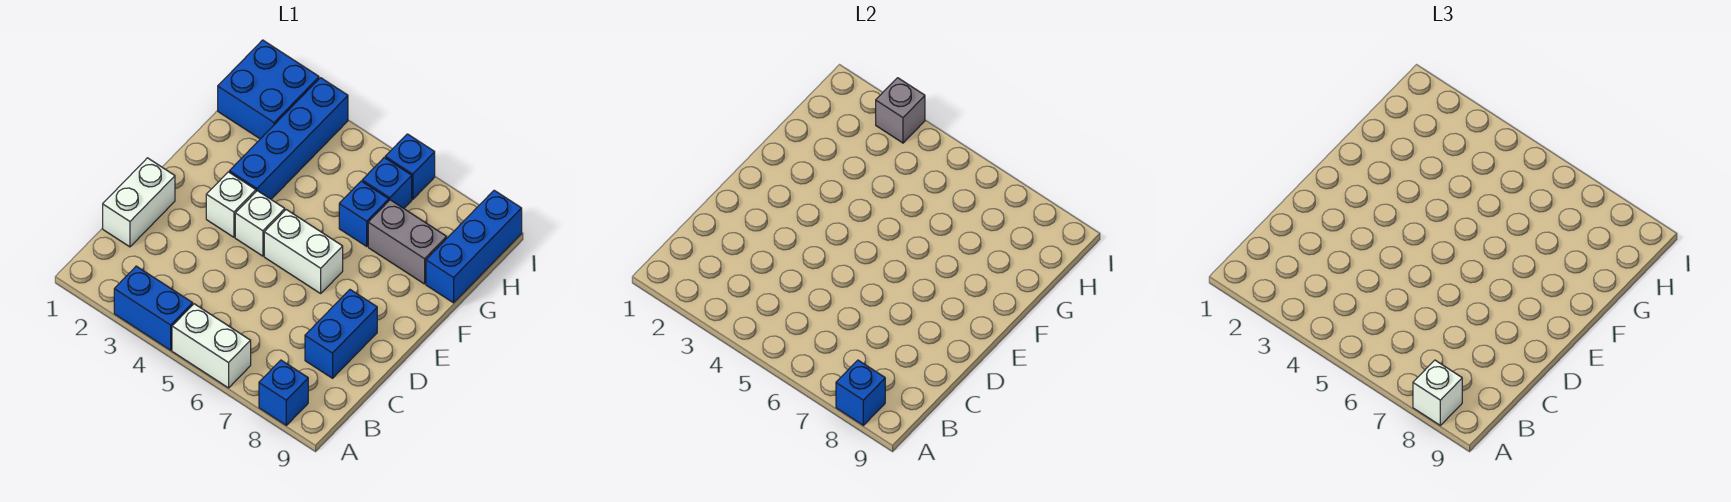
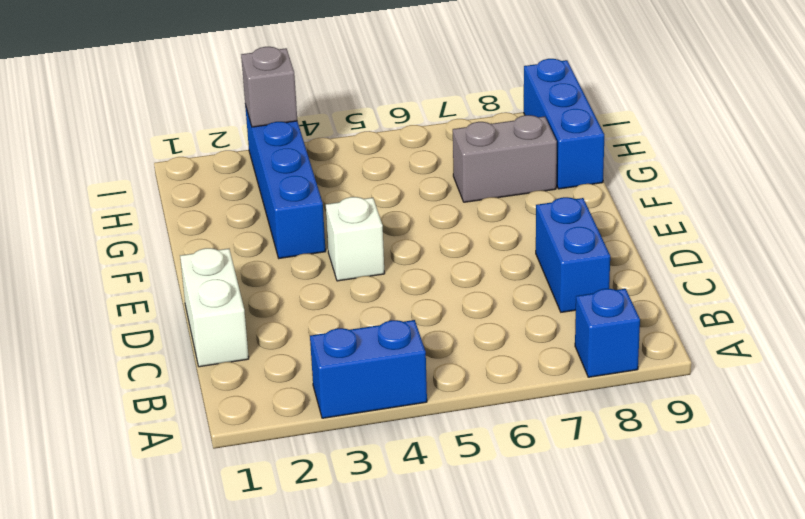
none -> white brick A5:A6 level 1
none -> white brick E3 level 1
none -> white brick E5:E6 level 1

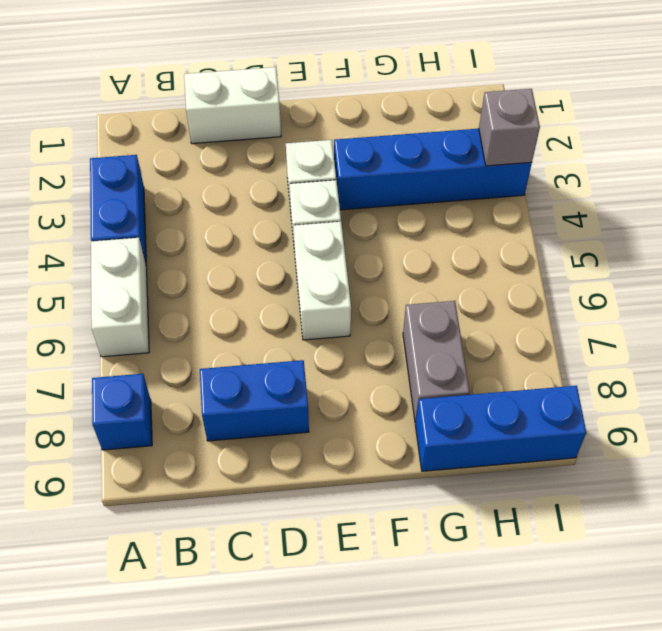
none -> blue brick G6 level 1
none -> blue brick H1:I2 level 1
none -> blue brick H6 level 1

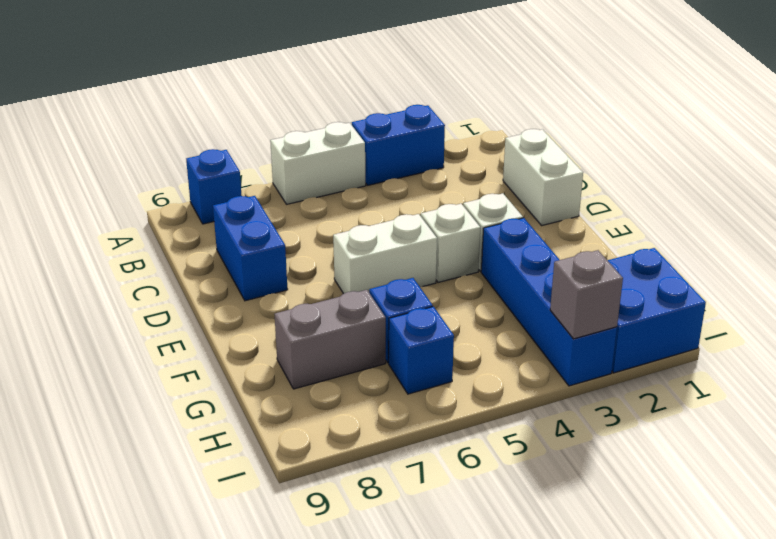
none -> blue brick G9:I9 level 1
none -> blue brick I6 level 1
none -> blue brick A8 level 2

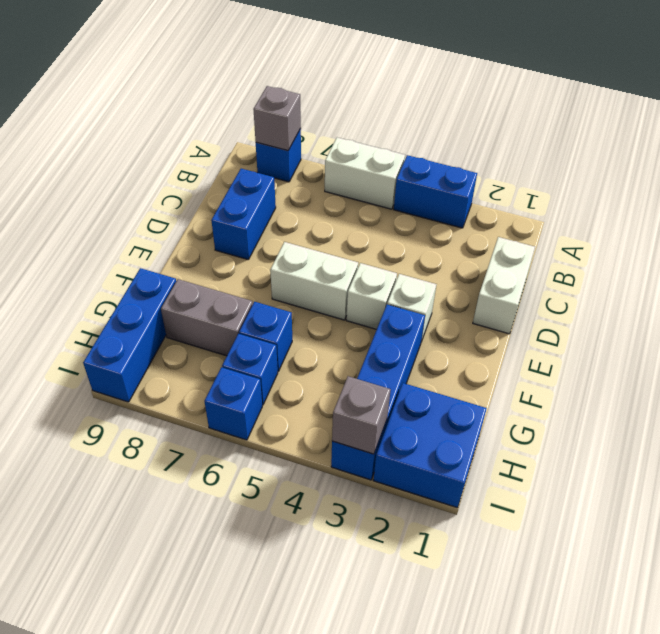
grey brick A8 level 2 -> blue brick A8 level 2
none -> white brick A8 level 3

